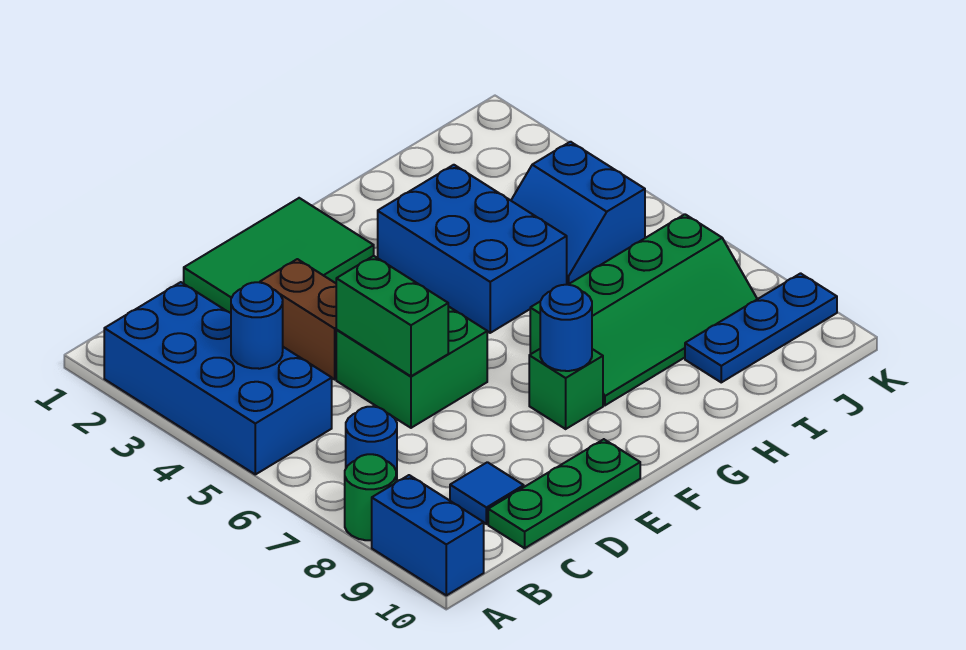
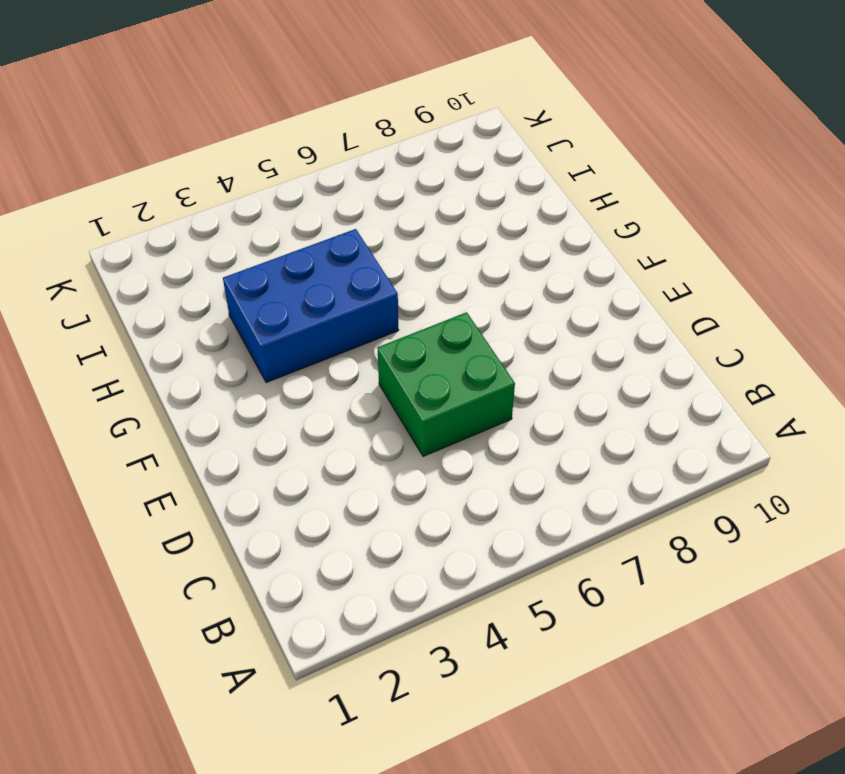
none -> blue brick A2:B5 level 1
none -> green round brick A8 level 1
none -> blue brick A9:A10 level 1

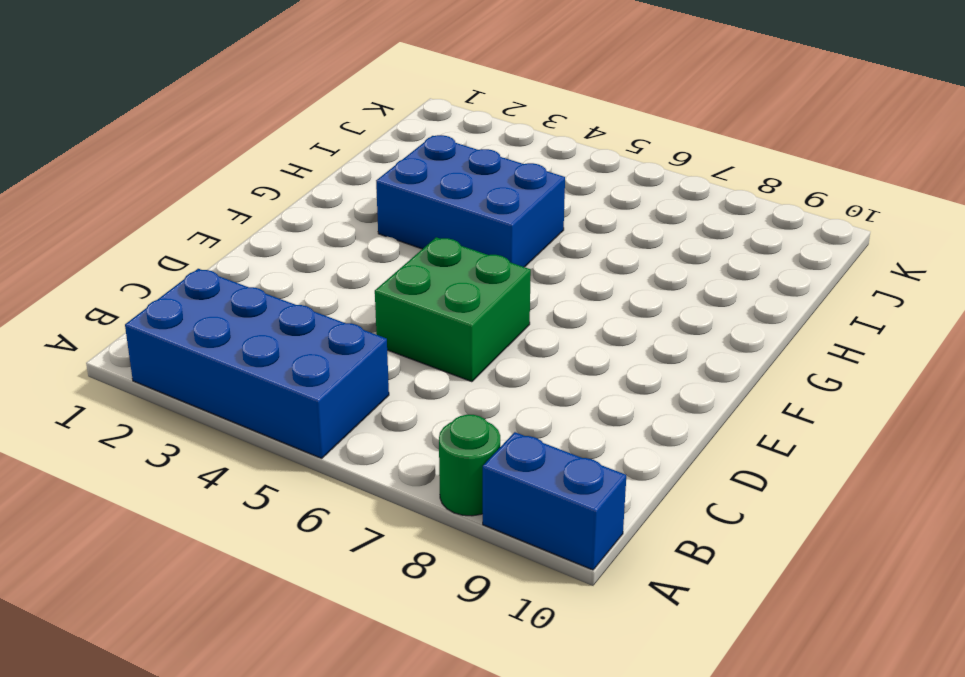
none -> blue round brick B7 level 1
none -> blue tile C9 level 1
none -> green plate C10:E10 level 1

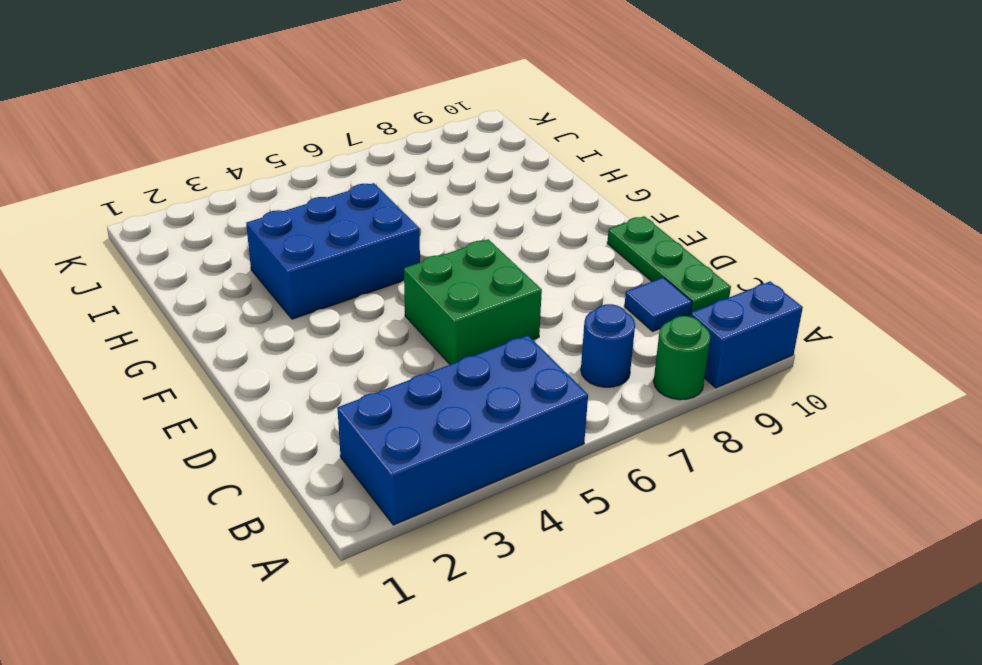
none -> green tile D1:F2 level 1
none -> brown brick D3:D4 level 1
none -> green brick F8 level 1

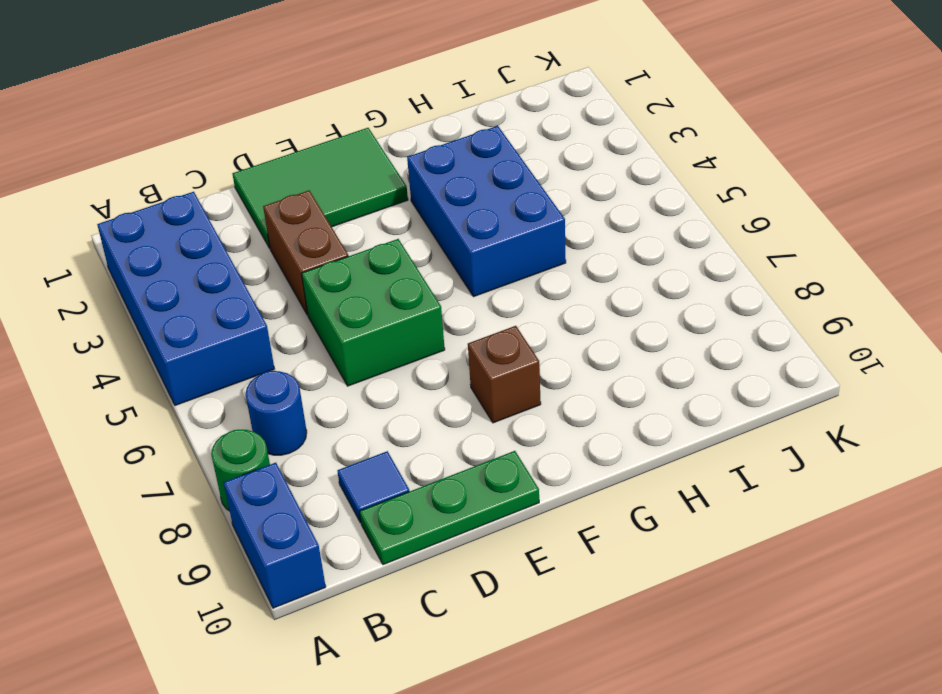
brown brick F8 level 1 -> green brick F8 level 1
none -> green slope G7:J8 level 1 top 7
none -> blue slope I4:J5 level 1 top J
none -> blue plate I9:K9 level 1

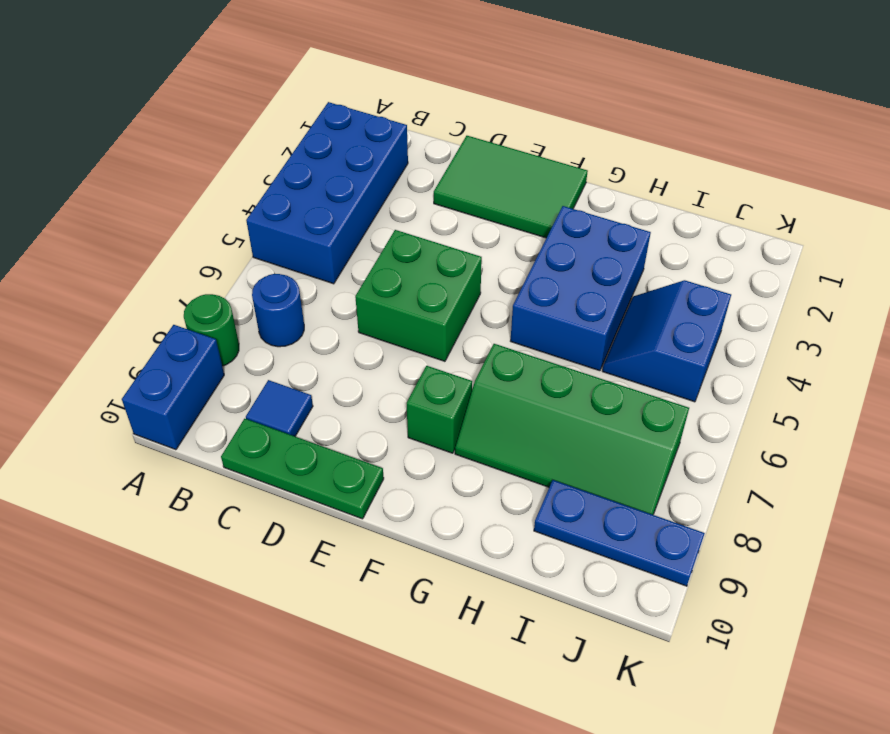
none -> brown brick D3:D4 level 1
none -> blue round brick B4 level 2
none -> green brick D5:D6 level 2

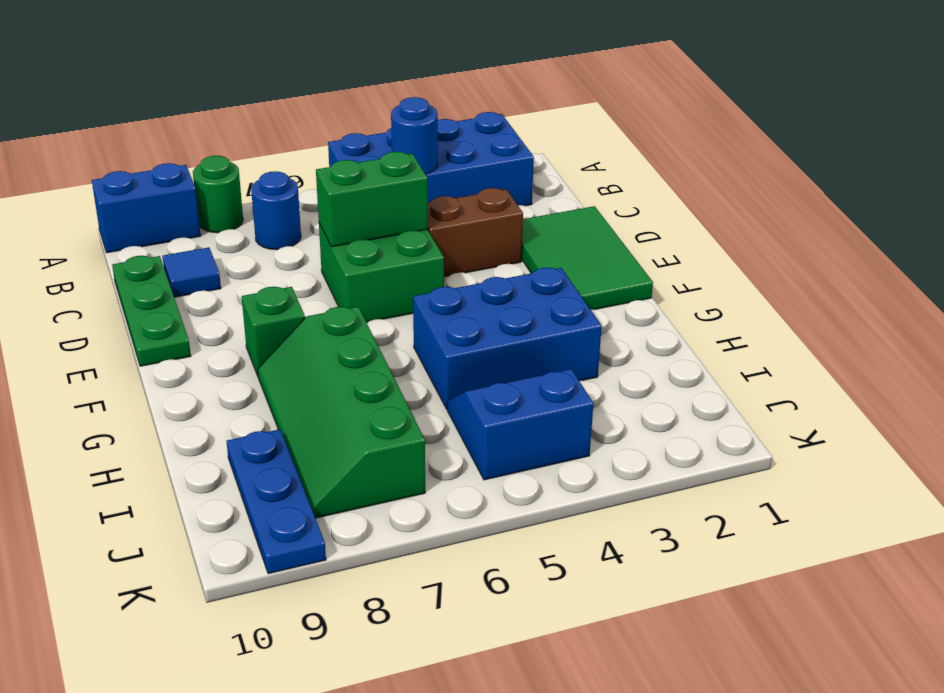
none -> blue round brick F8 level 2

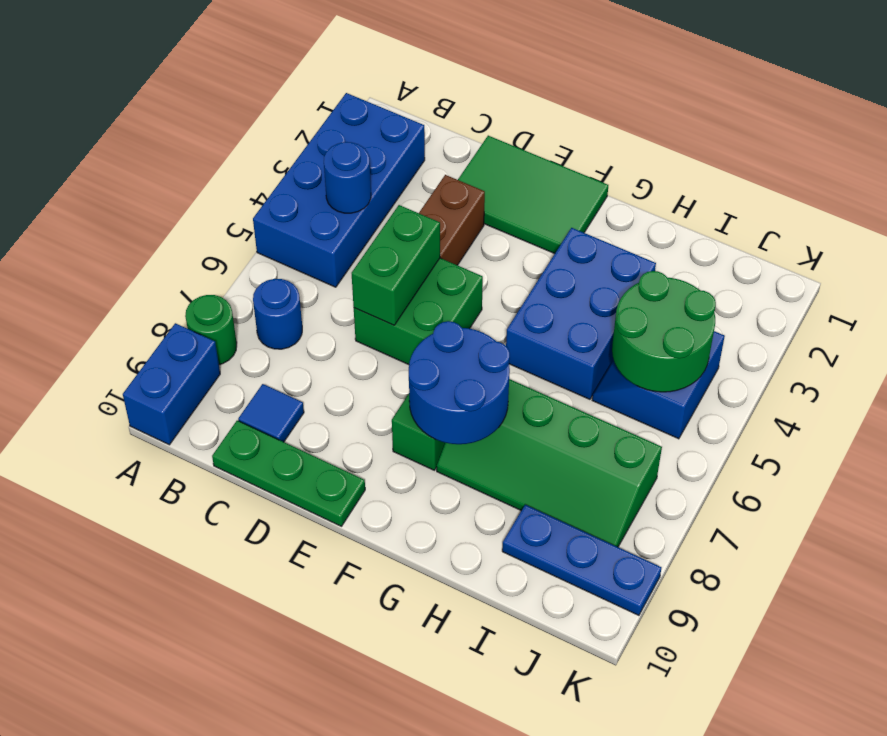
blue round brick F7:G8 level 2 -> blue round brick F8 level 2
green round brick I4:J5 level 2 -> none

